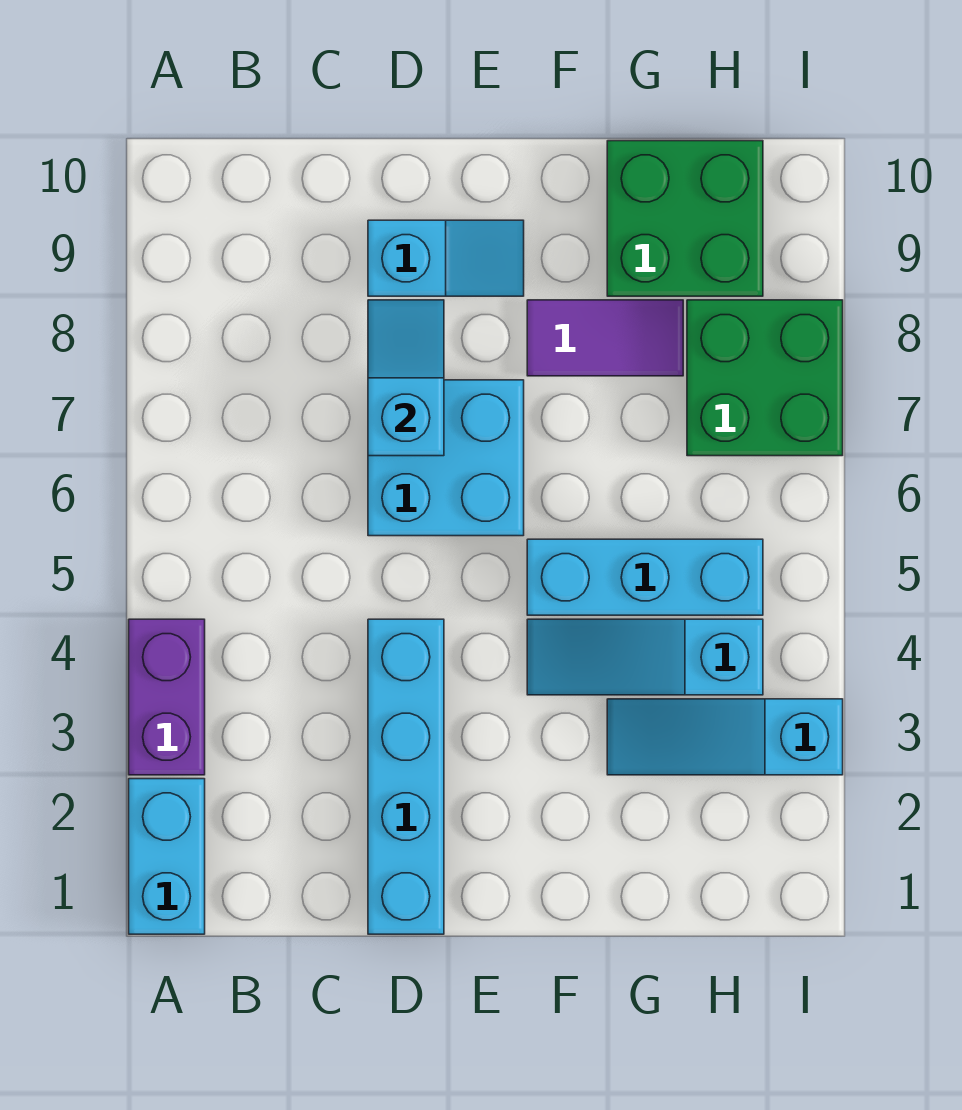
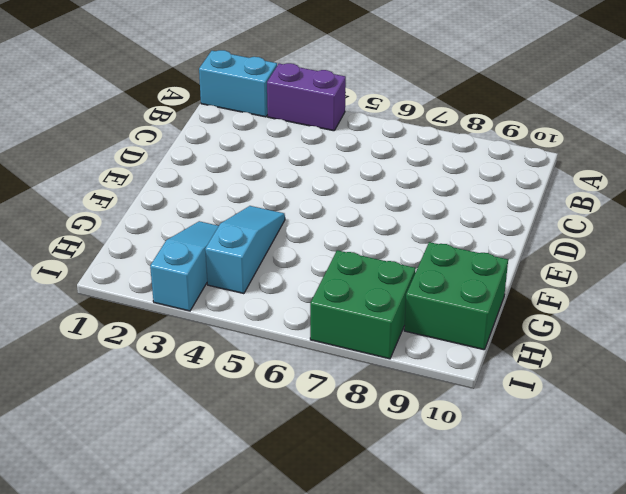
none -> cyan brick D1:D4 level 1
none -> cyan brick D6:E7 level 1
none -> cyan slope D9:E9 level 1 top D

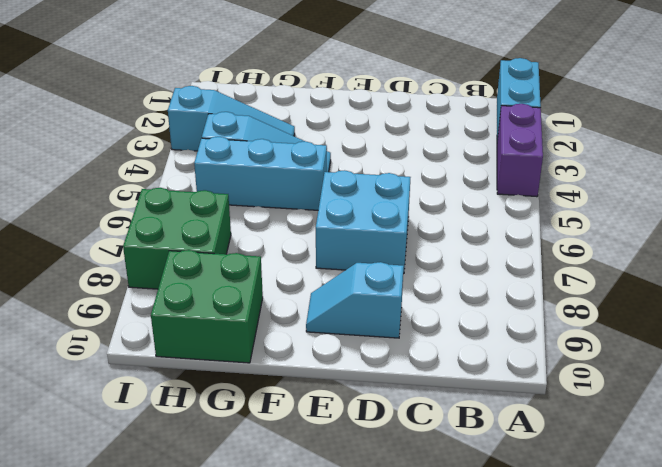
none -> cyan brick D1:D4 level 1
none -> purple tile F8:G8 level 1
none -> cyan slope D7:D8 level 2 top 7

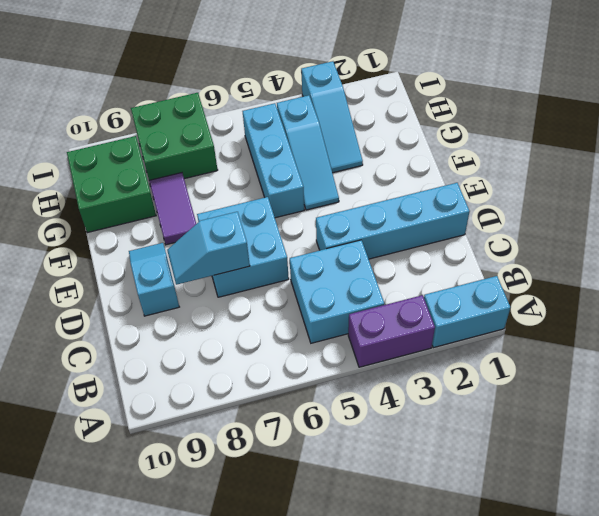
cyan brick B4:C5 level 1 -> none

